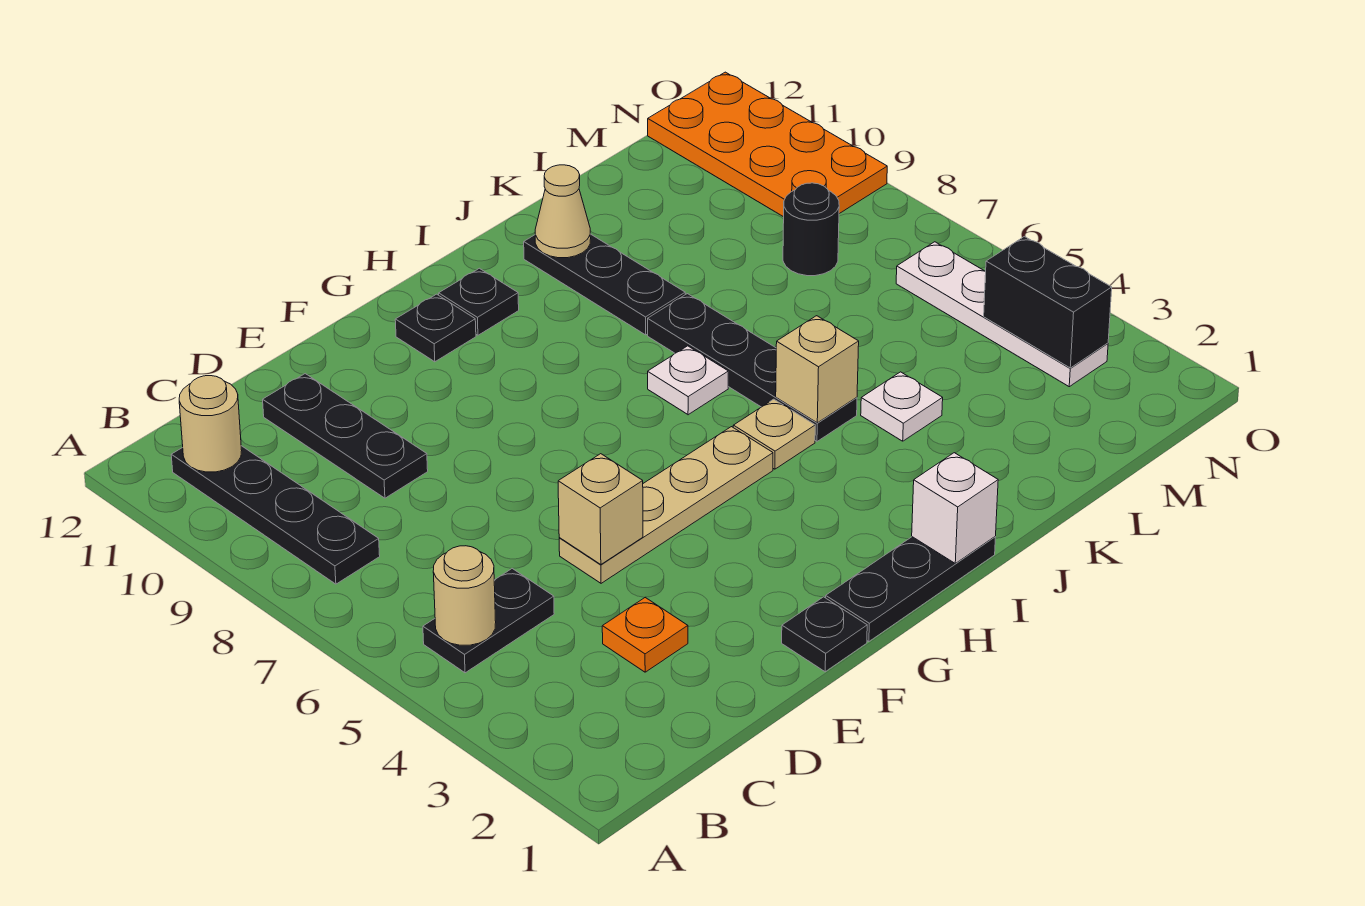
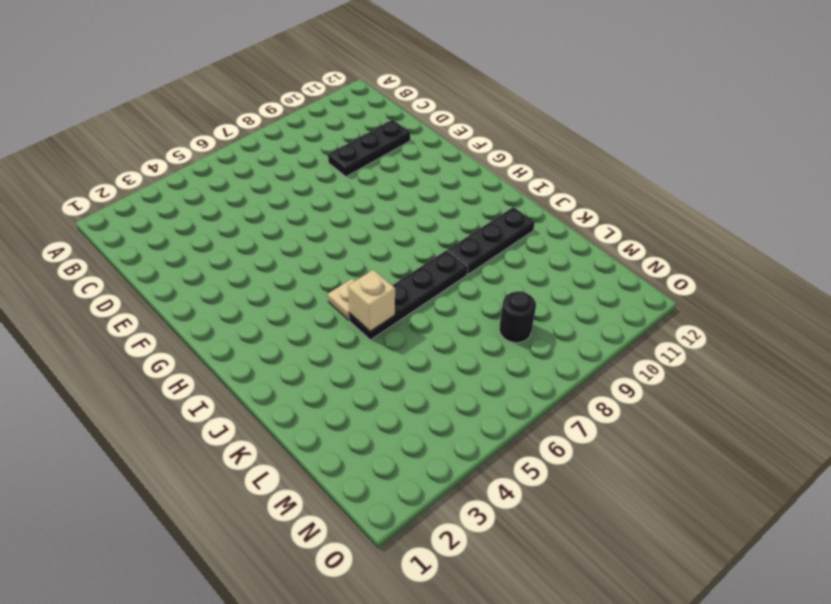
none -> black plate B5:C5 level 1
none -> black plate B8:B11 level 1
none -> orange plate D3 level 1

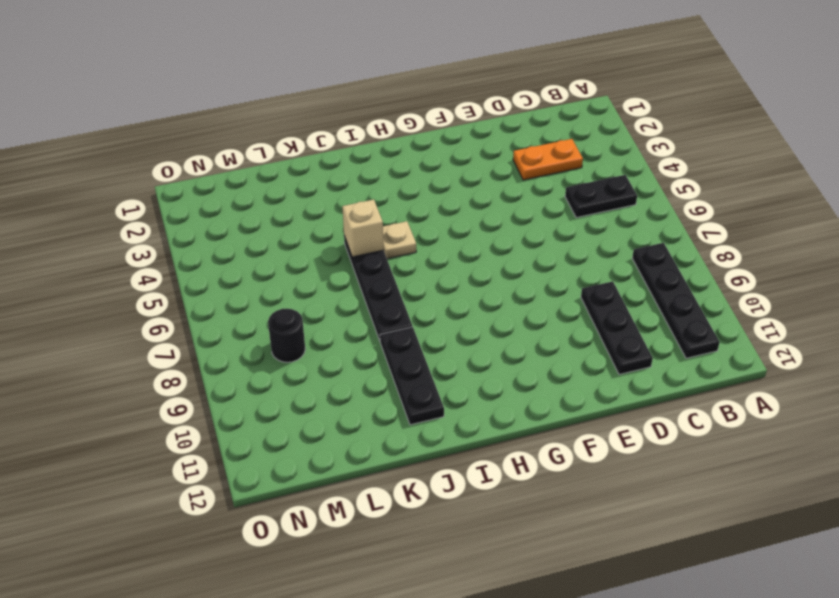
orange plate C3:D3 level 1 -> orange plate D3 level 1
none -> tan plate E5:H5 level 1
none -> black plate F1 level 1
none -> black plate G1:I1 level 1

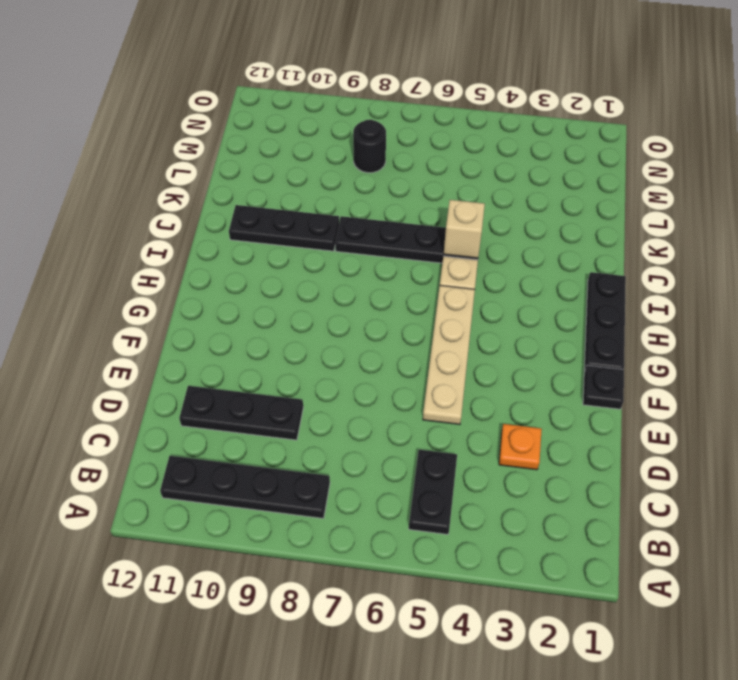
none -> black plate G11 level 1
none -> black plate H11 level 1
none -> white plate I7 level 1

